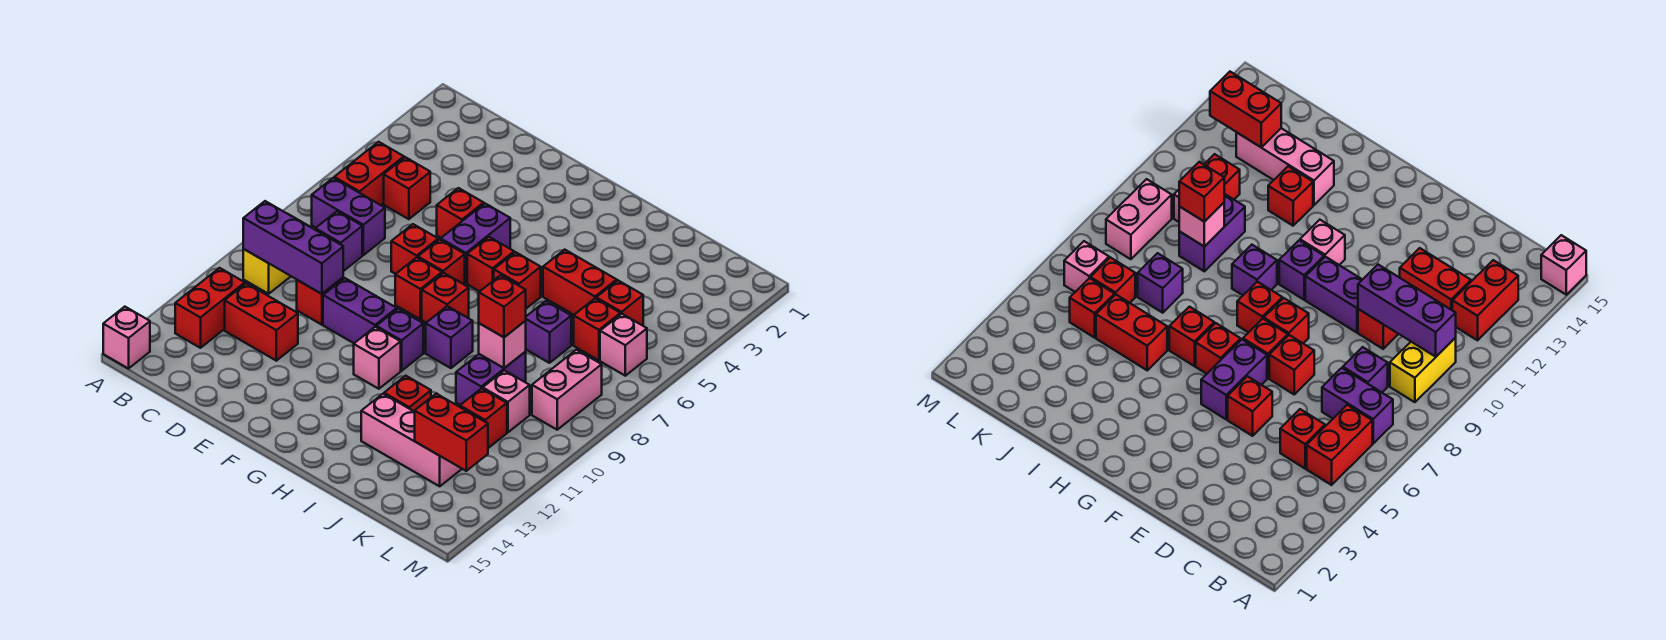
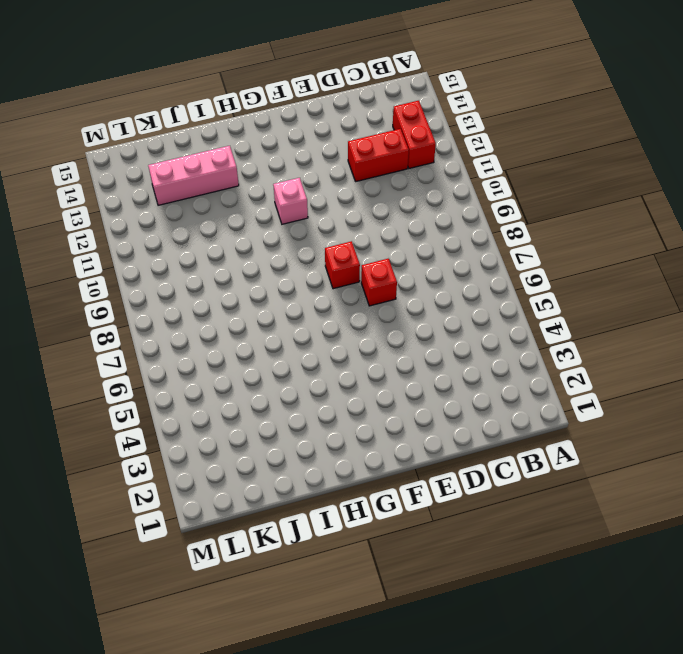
none -> pink brick A15 level 1
none -> red brick B5:B6 level 1
none -> purple brick B7:C7 level 1
none -> yellow brick B9:B10 level 1

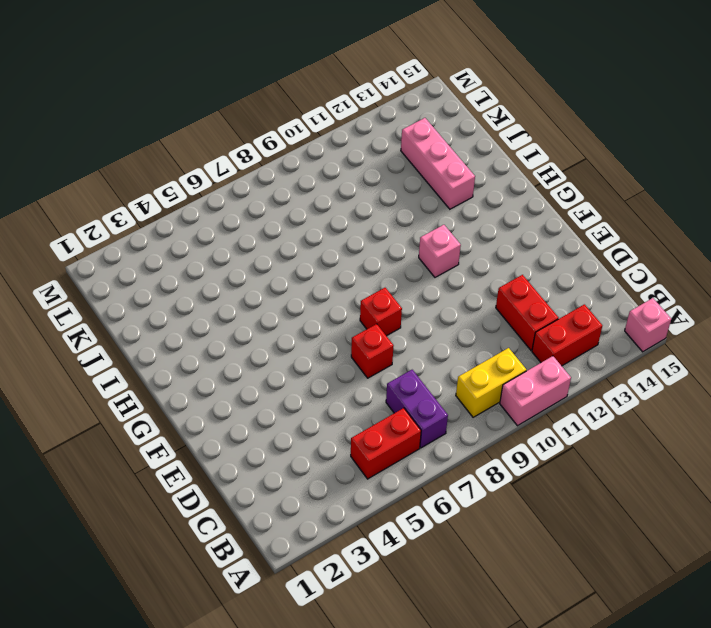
pink brick A10:A11 level 1 -> pink brick L8:L9 level 1
none -> red brick C5 level 1
none -> purple brick C8 level 1
none -> red brick D10 level 1
none -> red brick E5 level 1

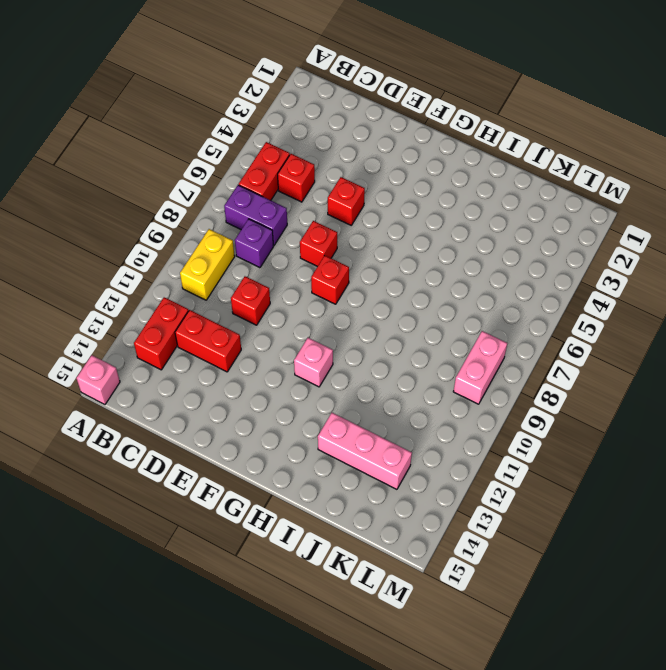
none -> purple brick E10:F10 level 1
none -> purple brick F5:F6 level 1
none -> red brick F7 level 1
none -> red brick G6 level 1

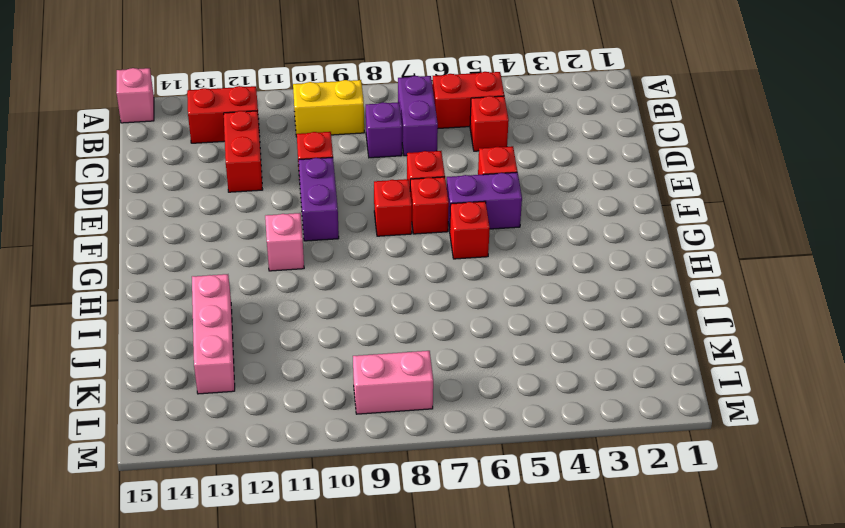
none -> red brick G8 level 1
none -> purple brick G10 level 1
none -> red brick H6 level 1
none -> purple brick H9 level 1

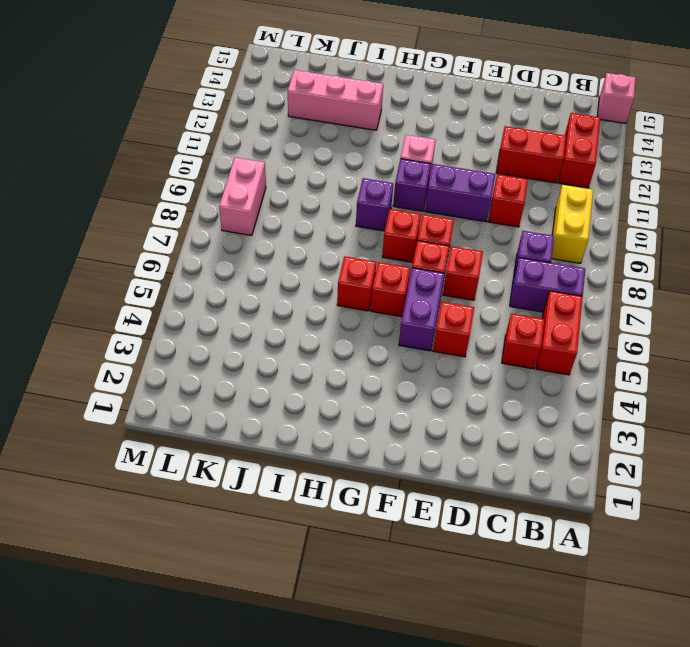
none -> red brick I5:J5 level 1
none -> red brick I12 level 1
none -> purple brick J7 level 1
none -> purple brick J9:J10 level 1

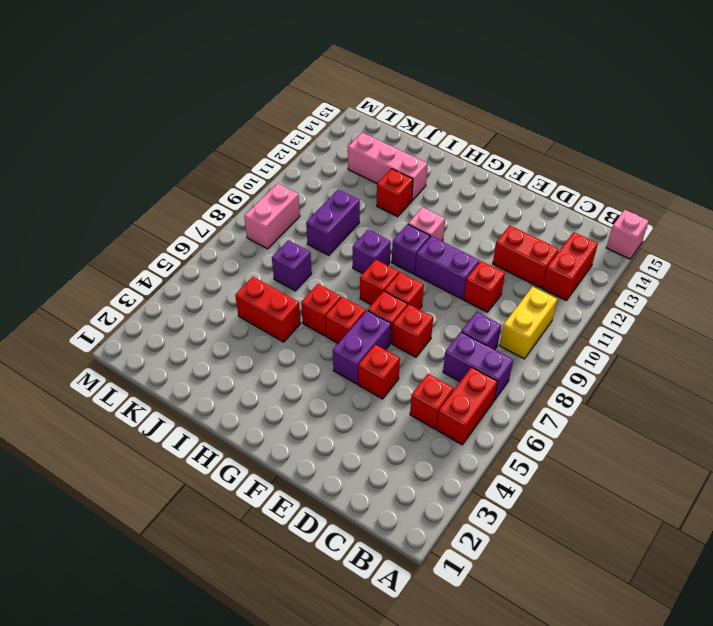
none -> red brick K5 level 1
none -> red brick K6 level 1
none -> pink brick K10 level 1
none -> red brick K11 level 1

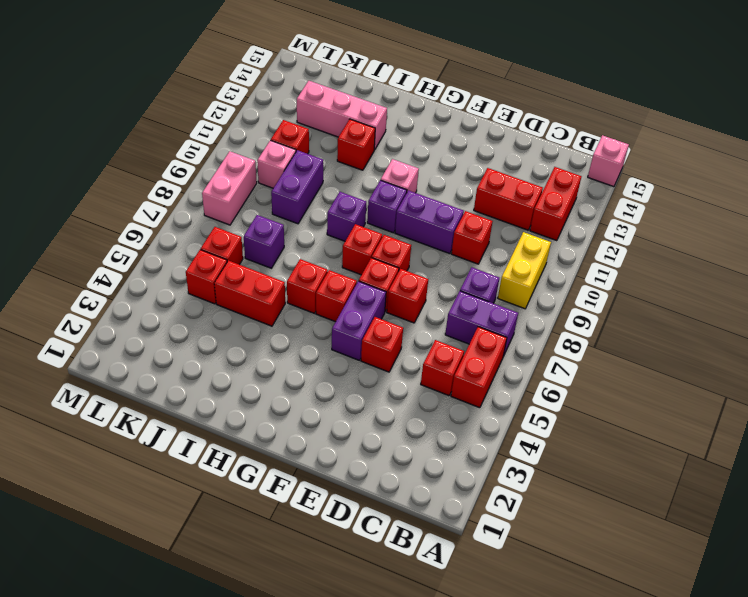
none -> pink brick L6 level 1
none -> purple brick B10:D10 level 2
none -> pink brick J9 level 2
none -> red brick K13:L13 level 2

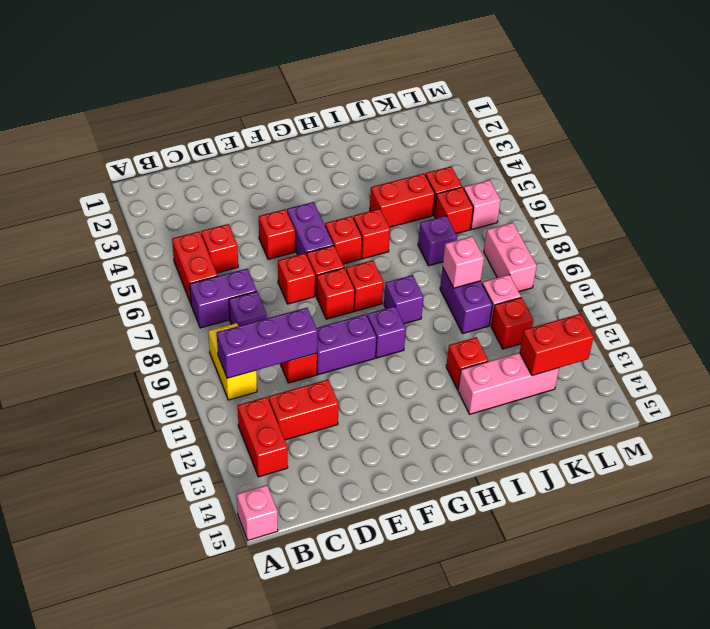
none -> pink brick G11 level 1
none -> red brick J9 level 3

